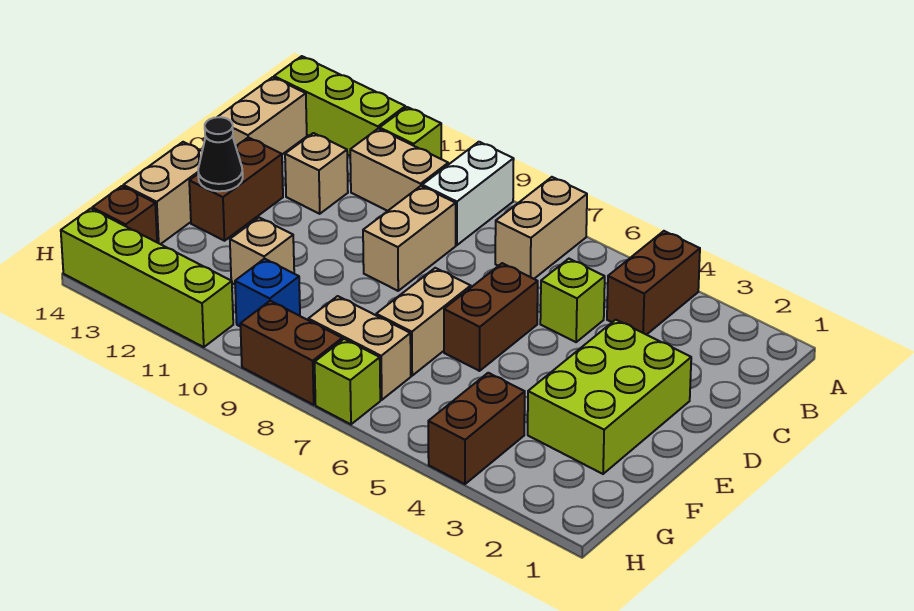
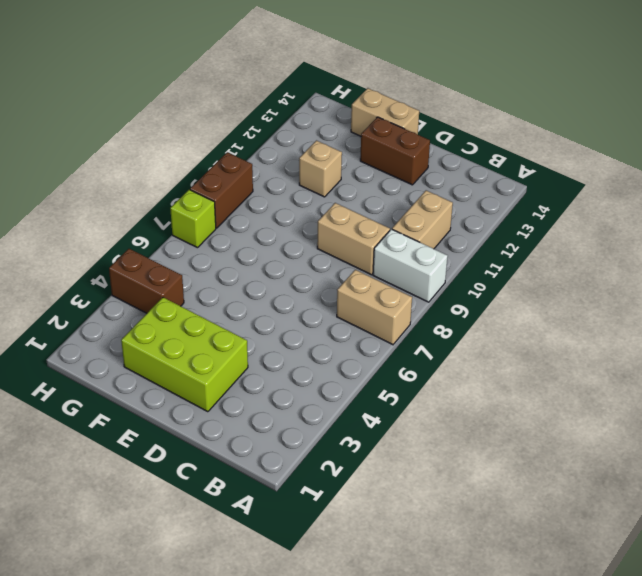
none -> brown brick A4:B4 level 1
none -> lime brick A11 level 1
none -> lime brick A12:A14 level 1

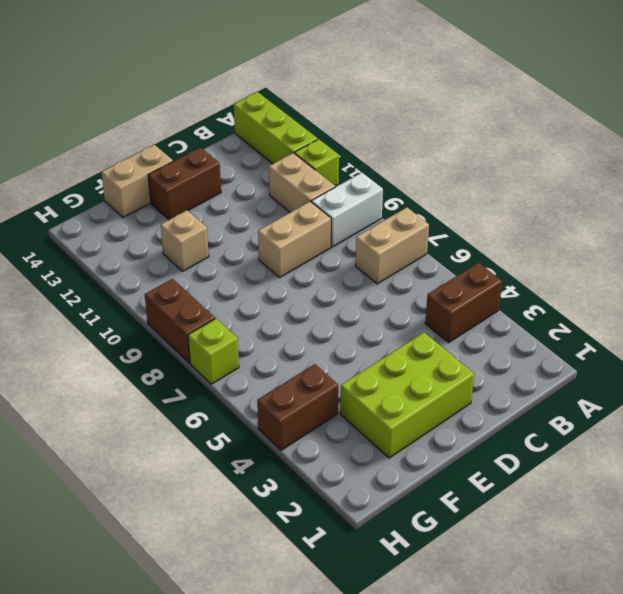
none -> tan brick B14:C14 level 1
none -> lime brick C5 level 1
none -> tan brick C12 level 1

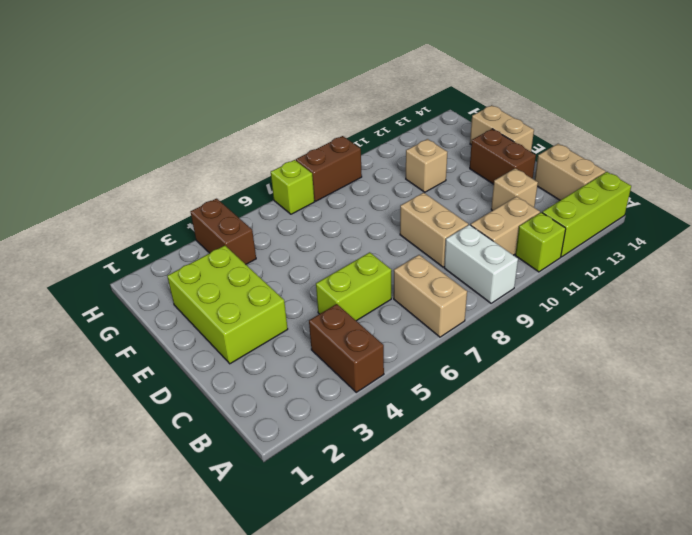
lime brick C5:C6 level 1 -> lime brick C5 level 1
none -> brown brick D6:E6 level 1
none -> tan brick E7:F7 level 1
none -> tan brick G7:G8 level 1

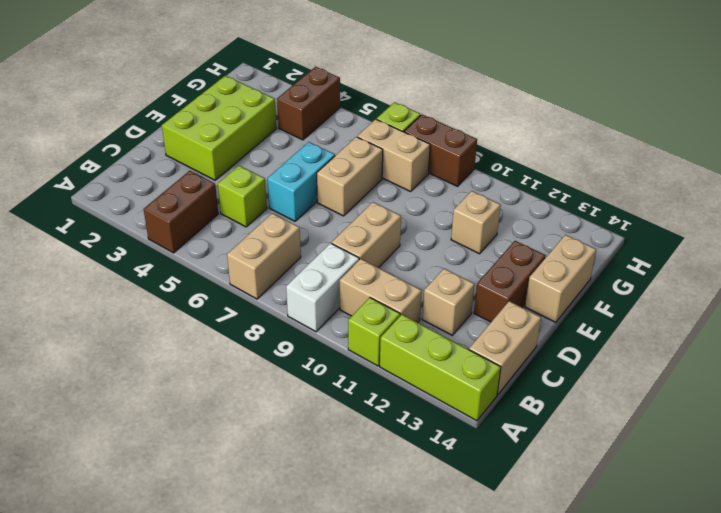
cyan brick D6:E6 level 1 -> brown brick D6:E6 level 1
none -> blue brick G10 level 1
none -> brown brick G14 level 1
none -> lime brick H11:H14 level 1

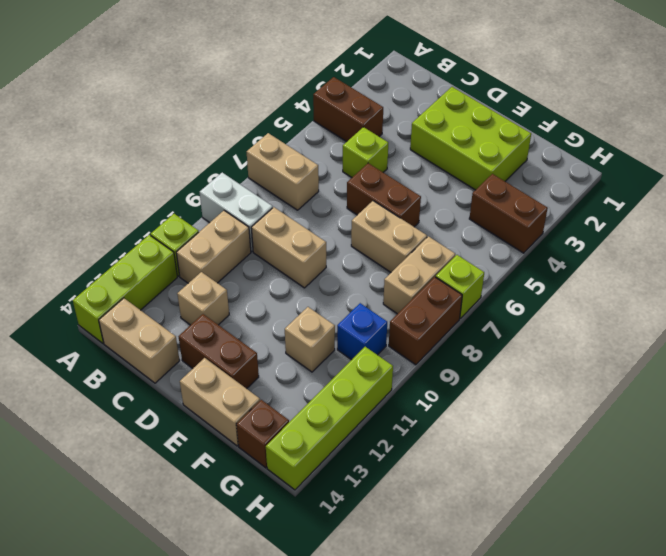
none -> black cone E13 level 2

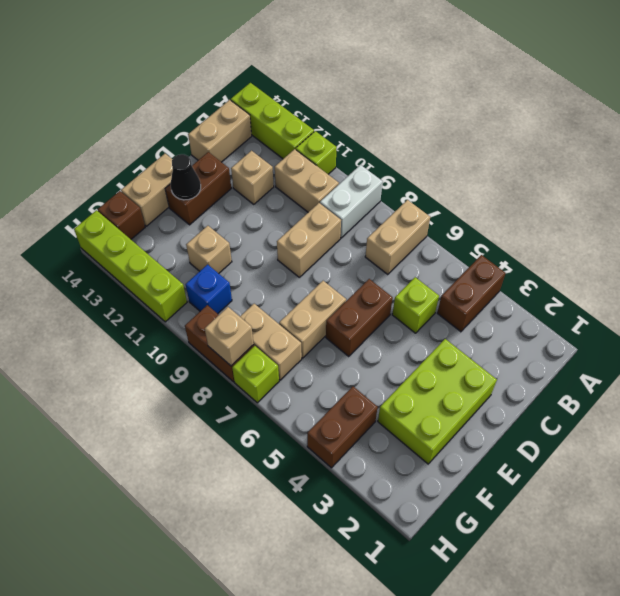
tan brick H8 level 2 -> none

